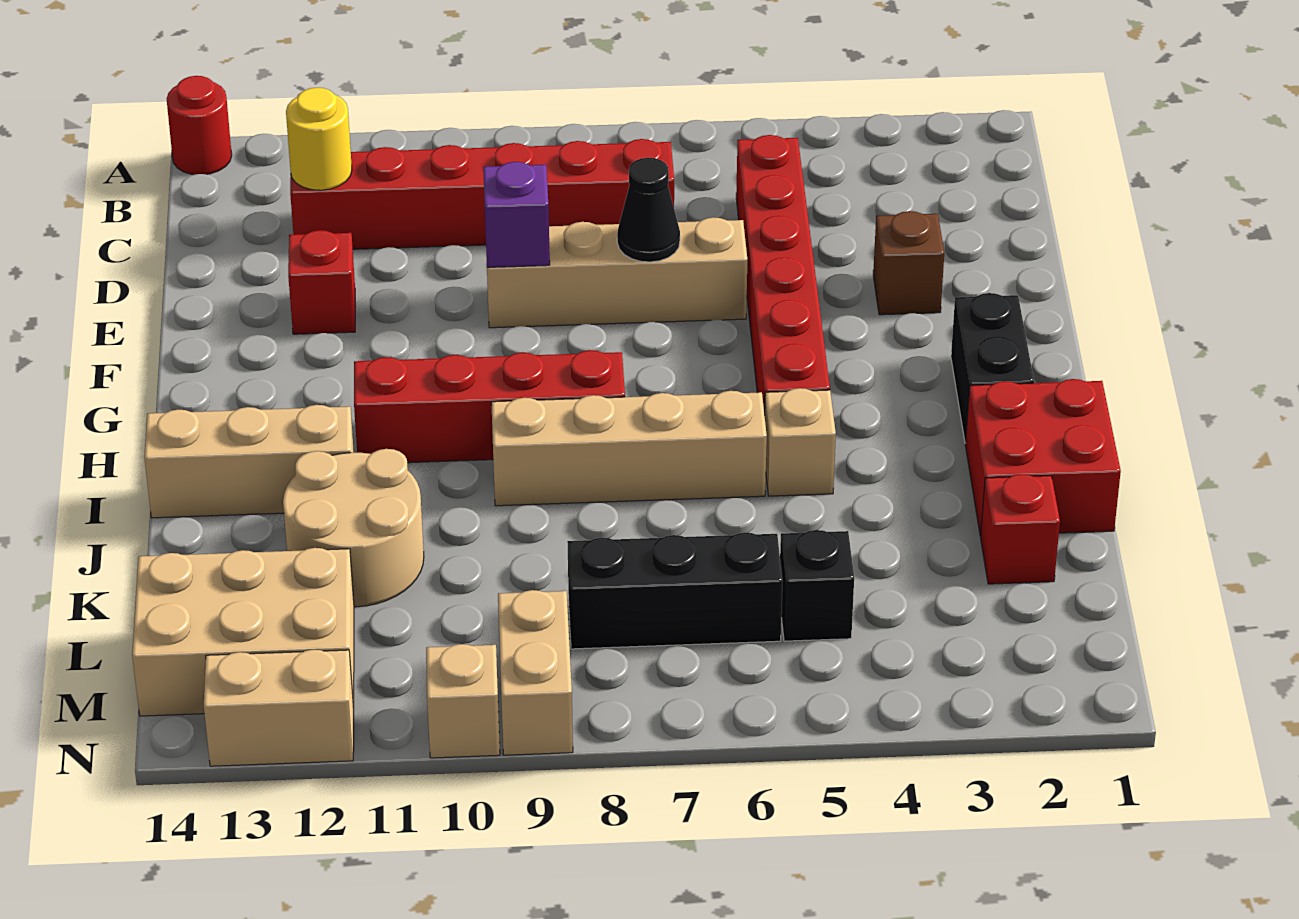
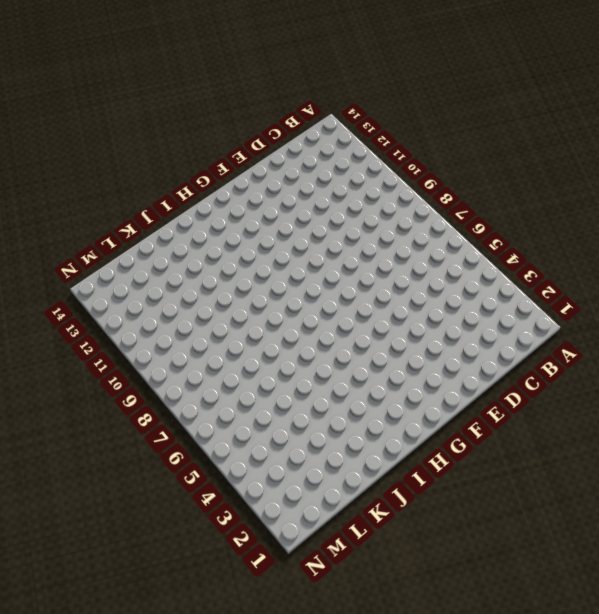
none -> red round brick A14 level 1
none -> red brick C5:H5 level 1
none -> red brick C7:C12 level 1

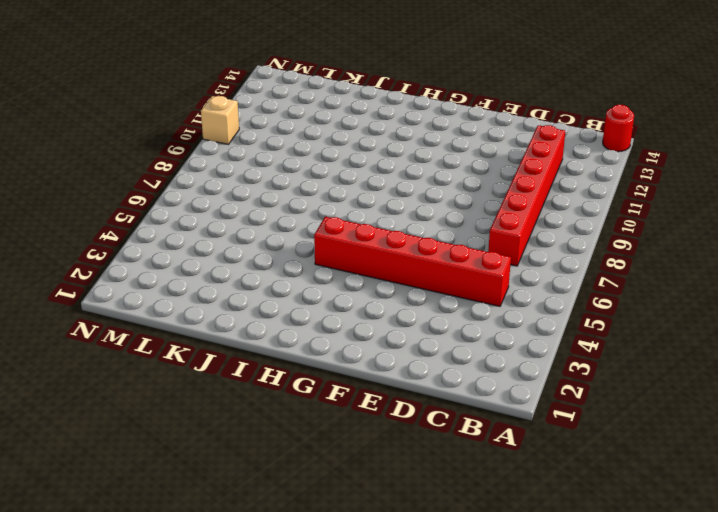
none -> brown brick E3 level 1
none -> tan brick E6:E9 level 1
none -> red brick E12 level 1

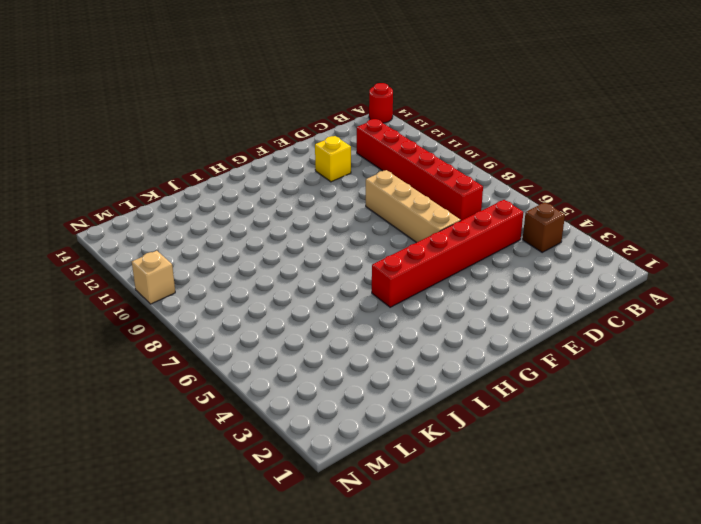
brown brick B4 level 1 -> brown brick E3 level 1
yellow brick E12 level 1 -> red brick E12 level 1
none -> black brick G2:H2 level 1
none -> red brick H8:H11 level 1
none -> red brick I1:J2 level 1

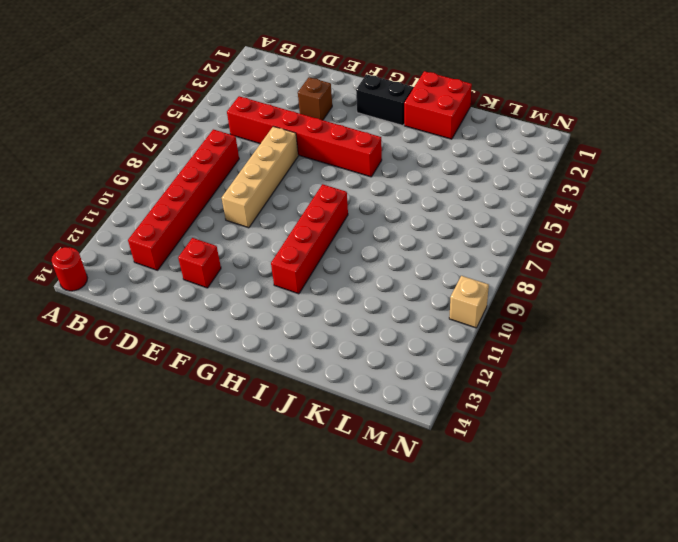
none -> tan brick I5 level 1
none -> tan brick I6:I9 level 1
none -> tan brick I12:I14 level 1

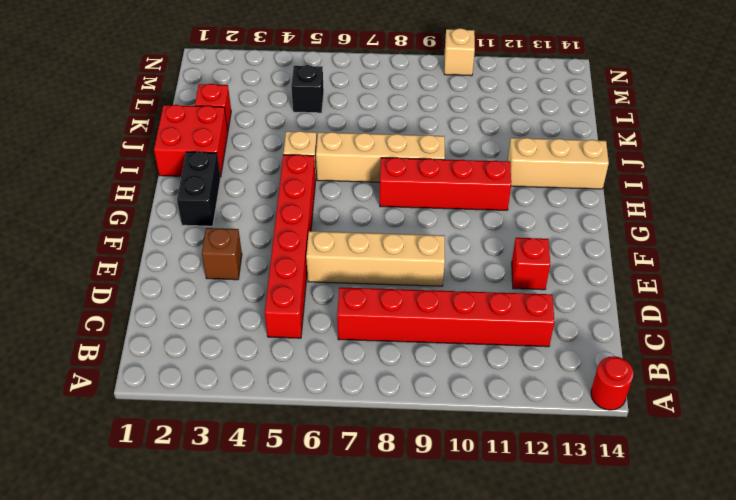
none -> tan round brick J11:K12 level 1
none -> black brick L6:L8 level 1
none -> tan brick L12:M14 level 1

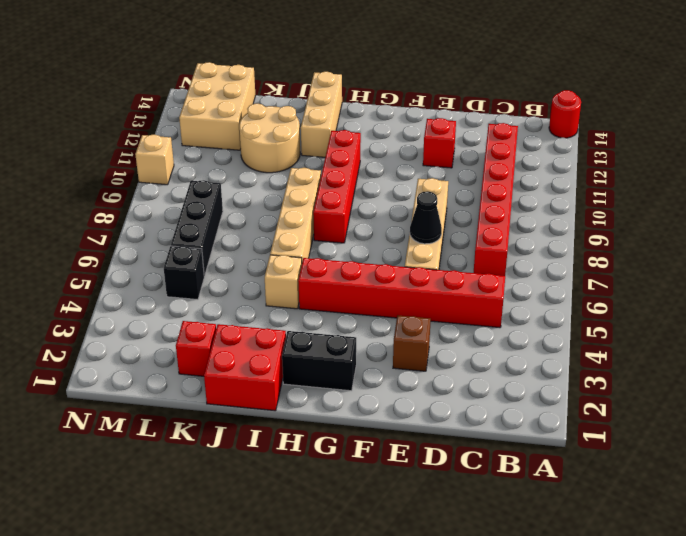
none -> tan brick M9:N9 level 1
none -> tan brick N12:N13 level 1
none -> yellow round brick C12 level 2

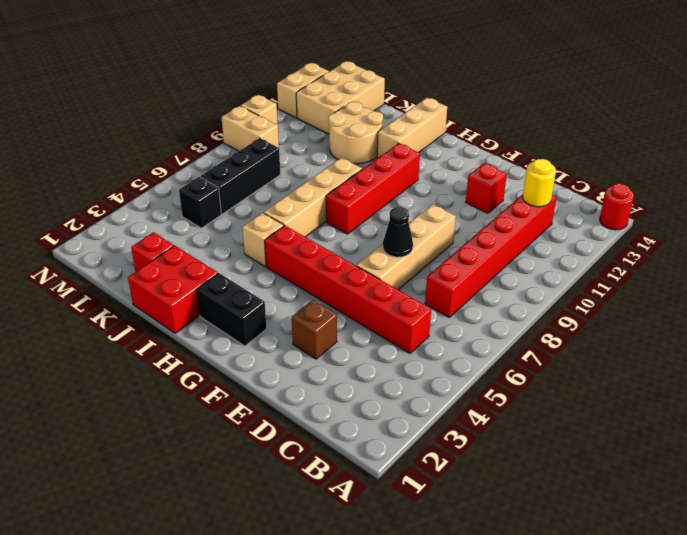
none -> purple brick E9 level 2

